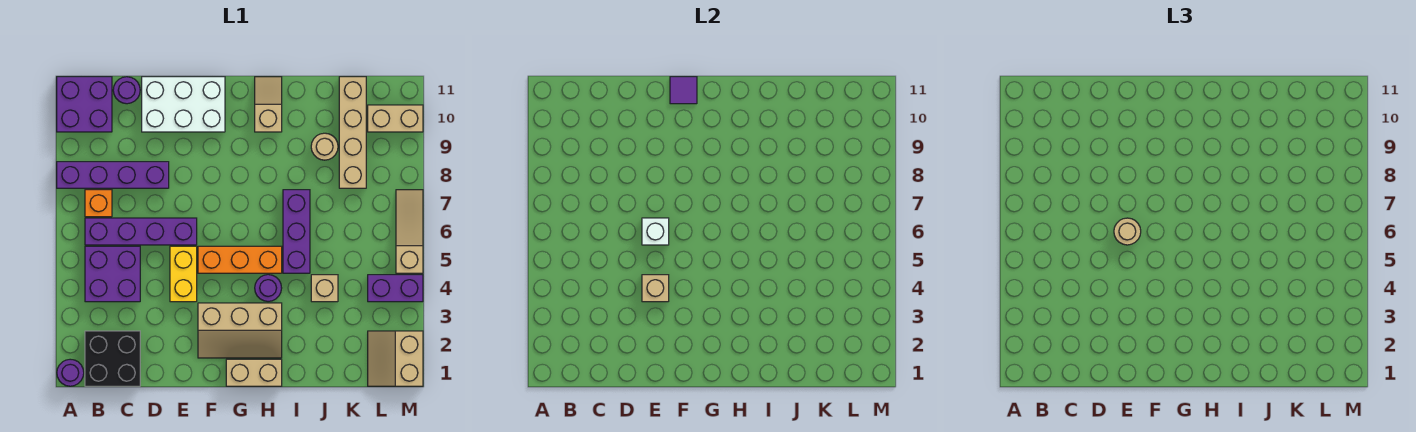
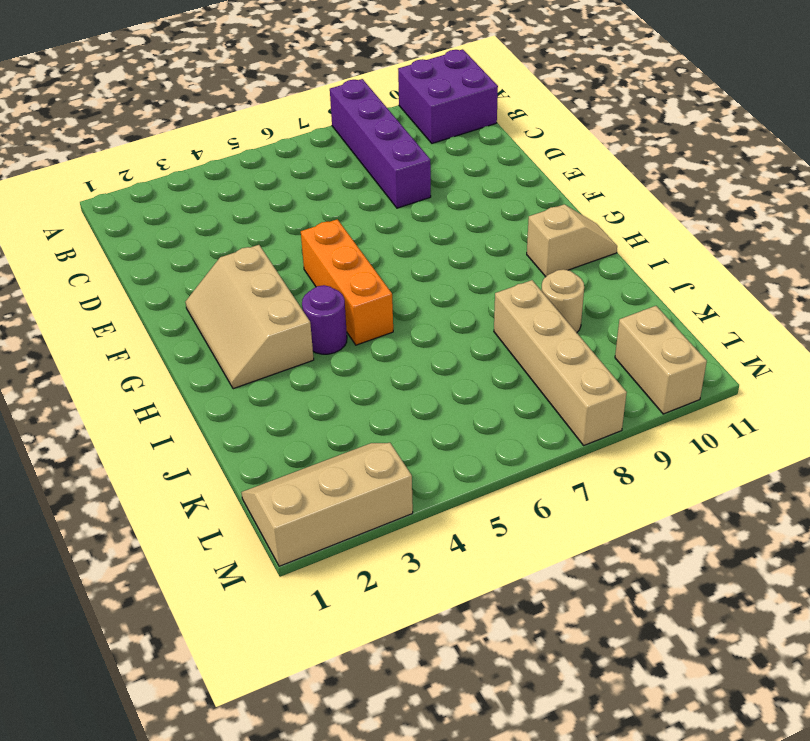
tan brick J8:M8 level 1 -> tan brick K8:K11 level 1
tan slope L1:M3 level 1 top M -> tan slope L1:M2 level 1 top M
none -> purple round brick A1 level 1
none -> black brick B1:C2 level 1
none -> purple brick B4:C5 level 1

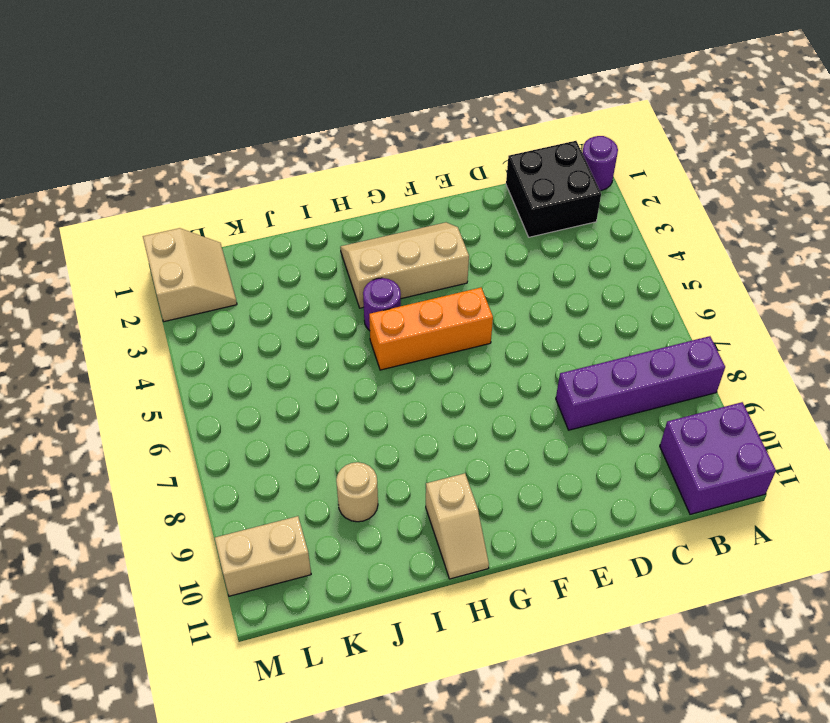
none -> purple brick B4:C5 level 1
none -> purple brick B6:E6 level 1
none -> orange brick B7 level 1

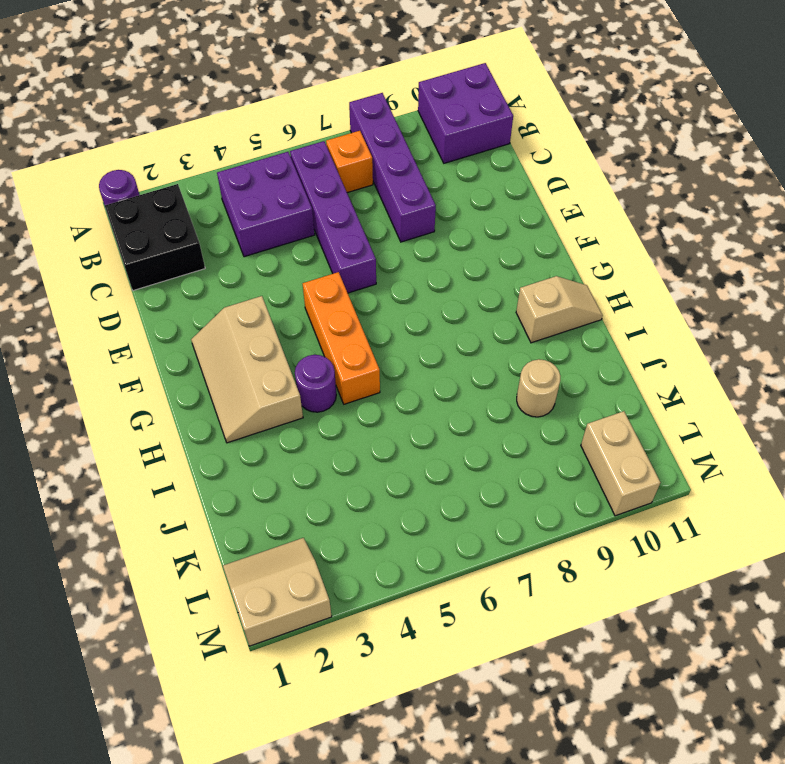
none -> purple round brick C11 level 1
none -> white brick D10:F11 level 1
none -> yellow brick E4:E5 level 1

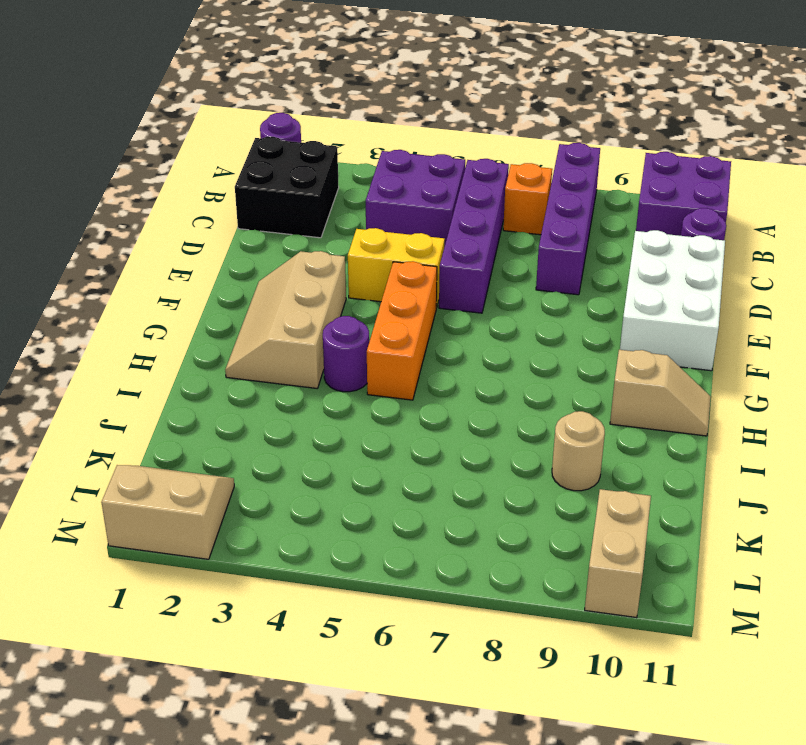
none -> tan brick G1:H1 level 1
none -> purple brick I5:I7 level 1
none -> tan brick J4 level 1

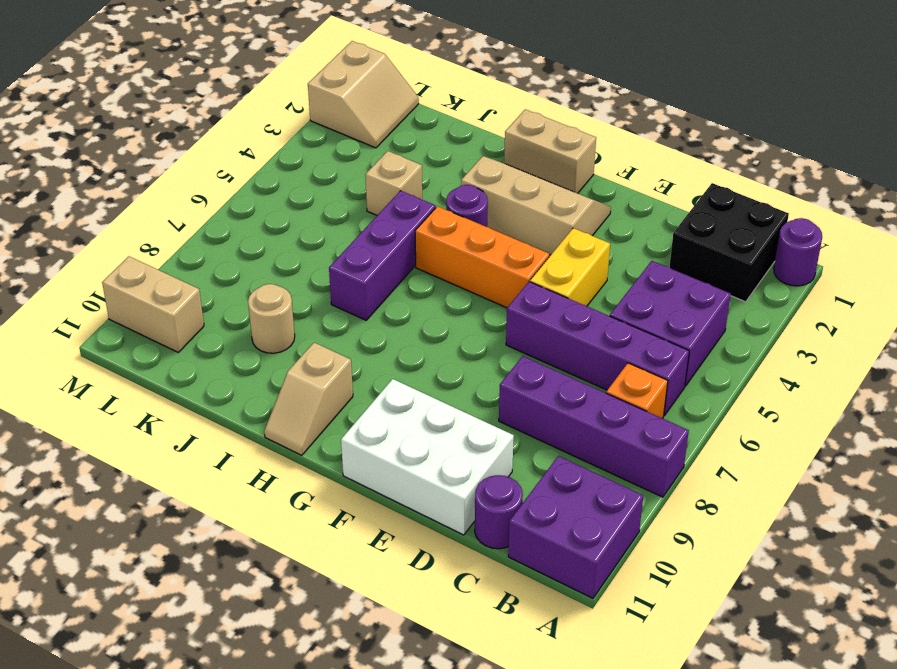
none -> tan brick K8:K11 level 1
none -> purple brick L4:M4 level 1
none -> tan slope M5:M7 level 1 top 5

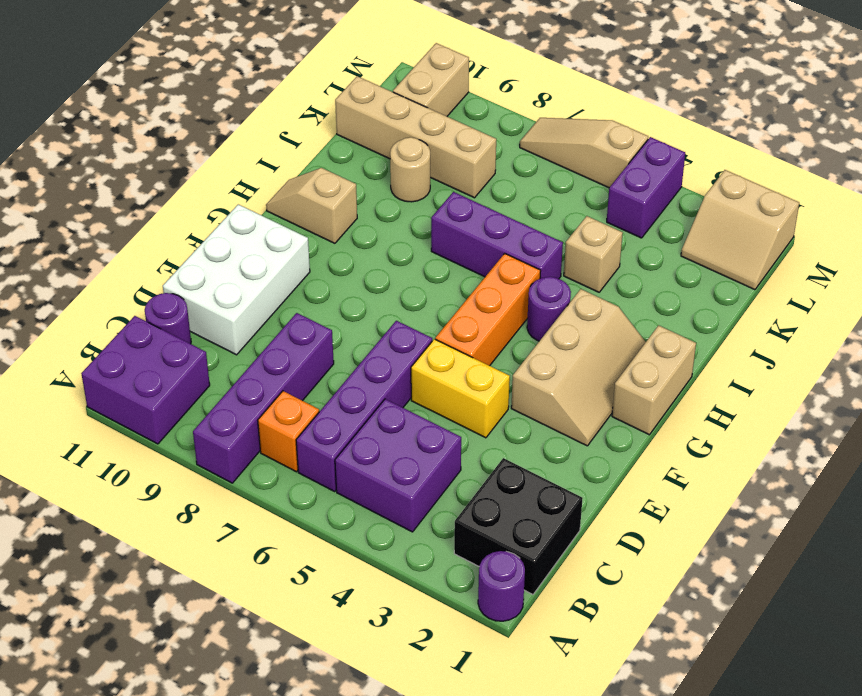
none -> tan brick E4 level 2
none -> white brick E6 level 2
none -> purple tile F11 level 2

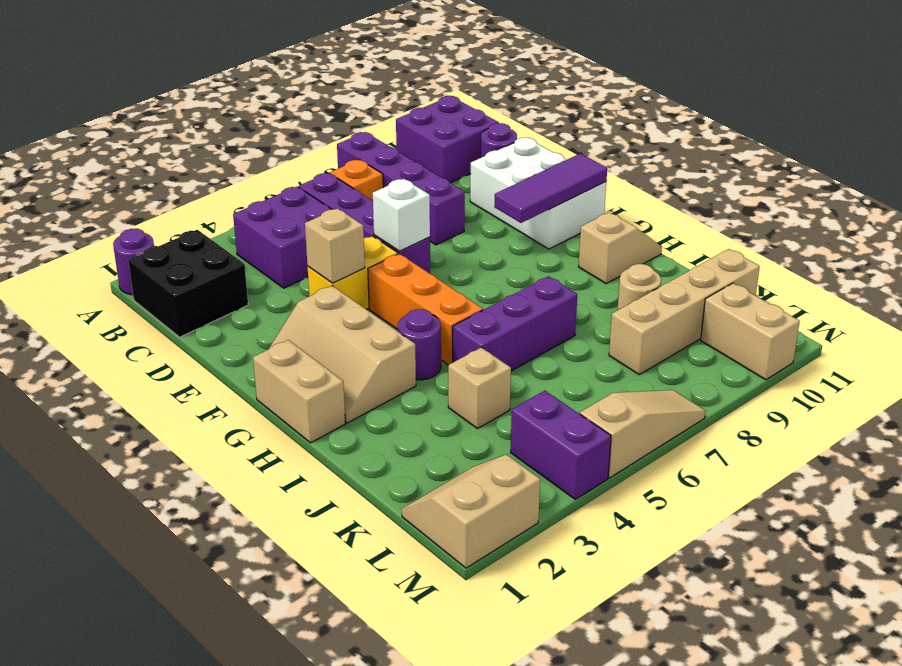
purple tile F9:F11 level 2 -> purple tile F11 level 2
none -> tan round brick E6 level 3

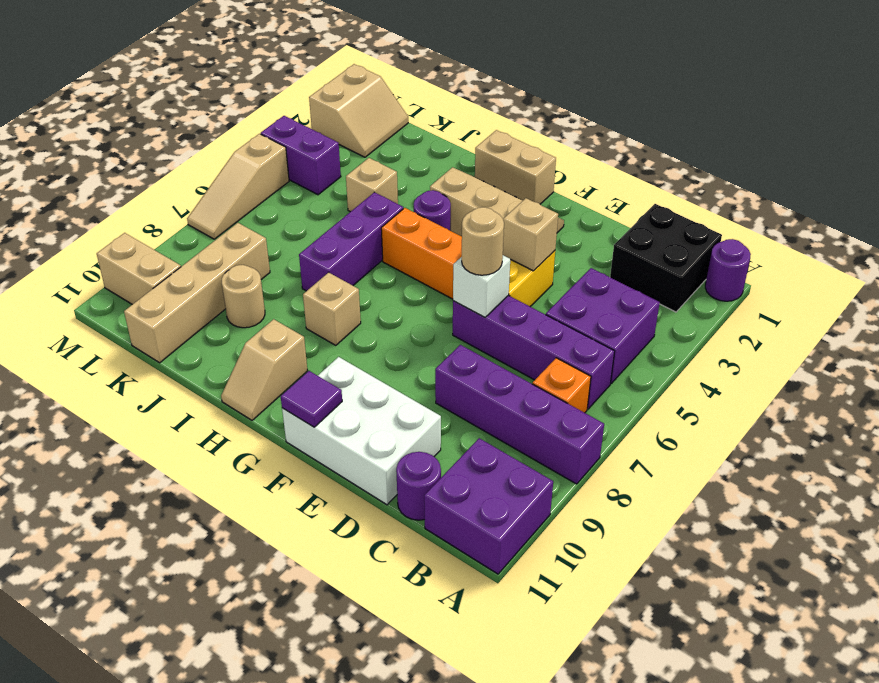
tan brick H8 level 1 -> none

